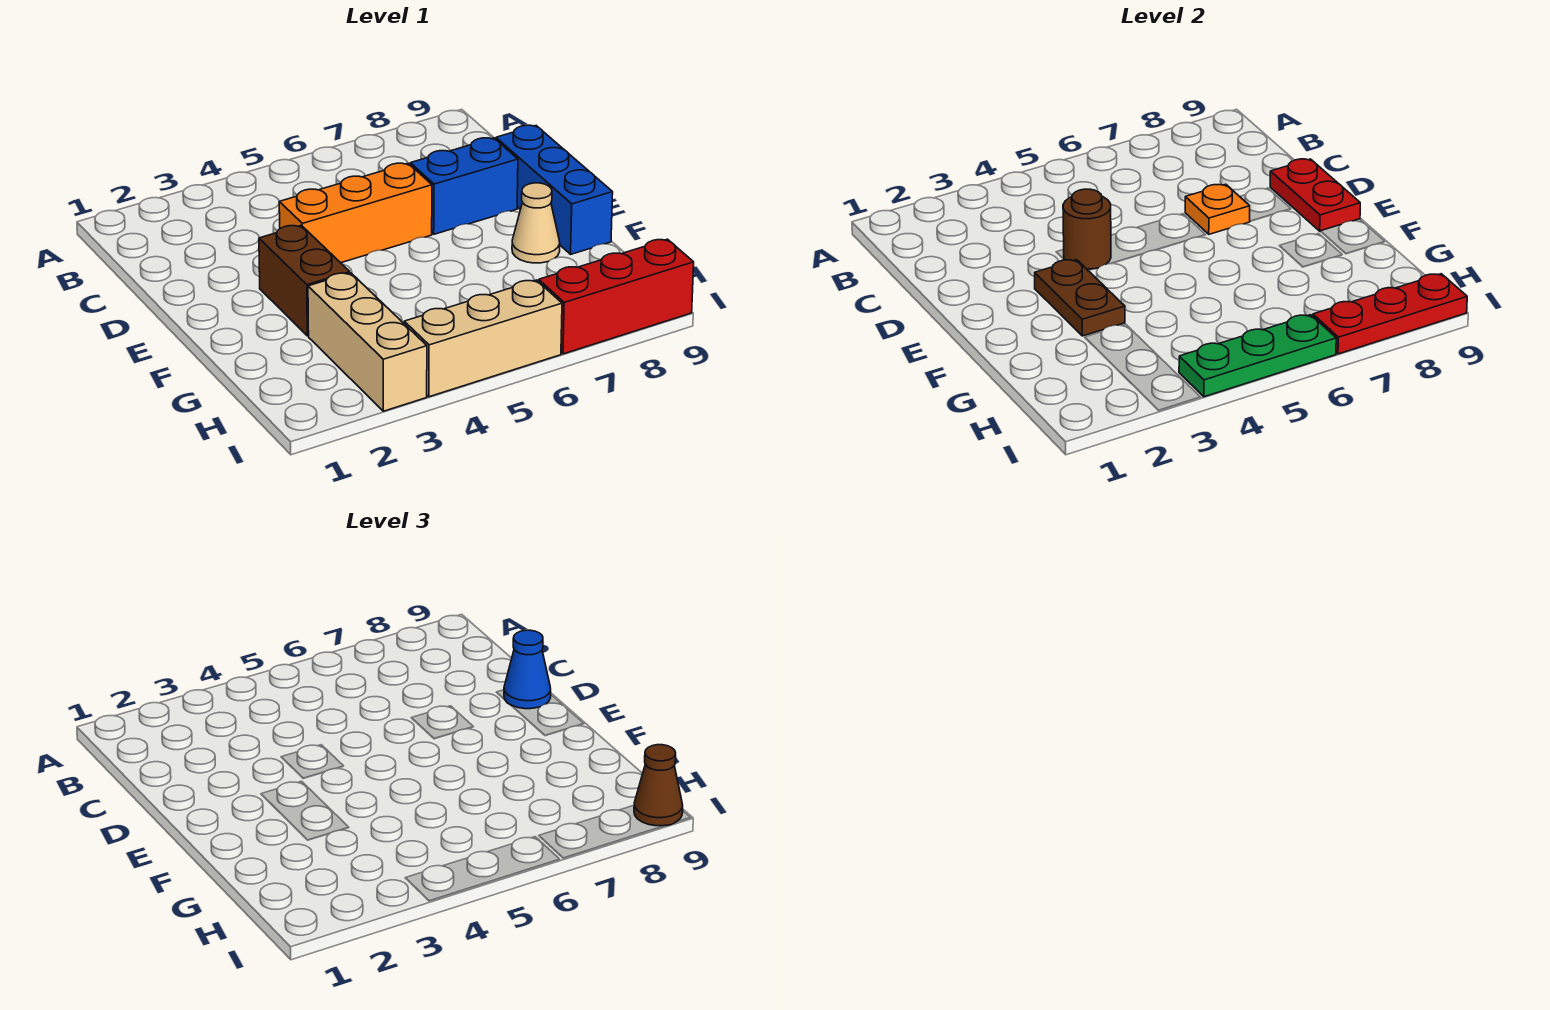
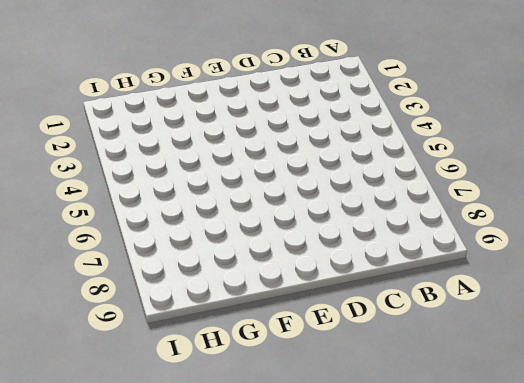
none -> orange brick D4:D6 level 1
none -> blue brick D7:D8 level 1
none -> blue brick D9:F9 level 1

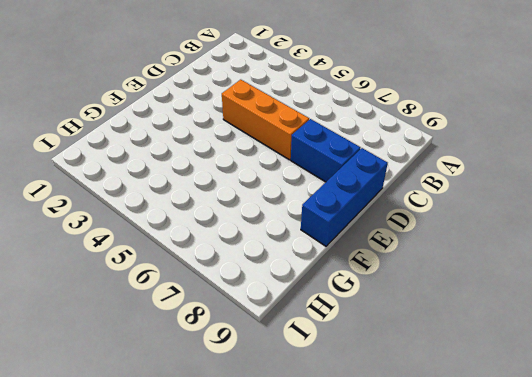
none -> brown brick E3:F3 level 1
none -> tan cone F8 level 1
none -> tan brick G3:I3 level 1

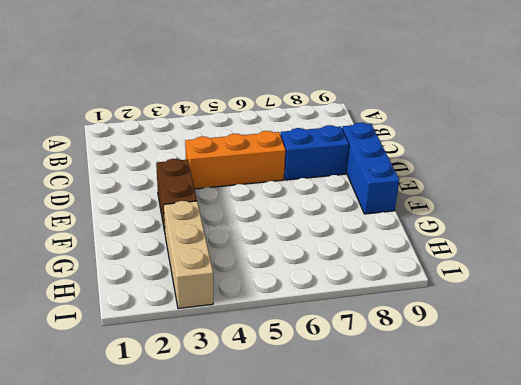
none -> tan cone F8 level 1
none -> tan brick I4:I6 level 1
none -> red brick I7:I9 level 1

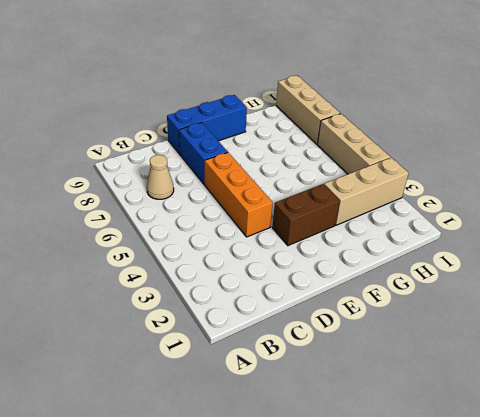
tan cone B7 level 1 -> tan cone F8 level 1
tan brick I7:I9 level 1 -> red brick I7:I9 level 1
none -> brown round brick D4 level 2
none -> orange plate D7 level 2
none -> red plate D9:E9 level 2

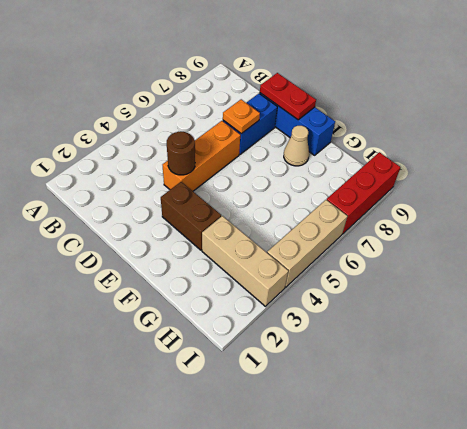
none -> brown plate E3:F3 level 2
none -> green plate I4:I6 level 2
none -> red plate I7:I9 level 2

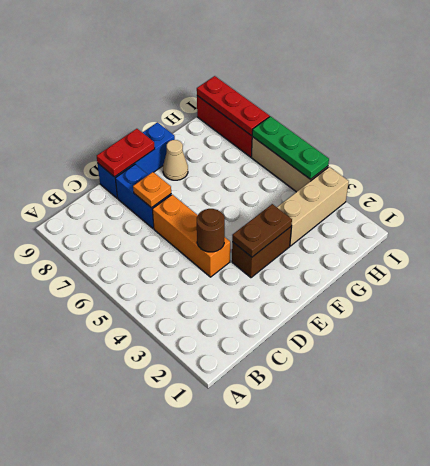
none -> blue cone D9 level 3
none -> brown cone I9 level 3

